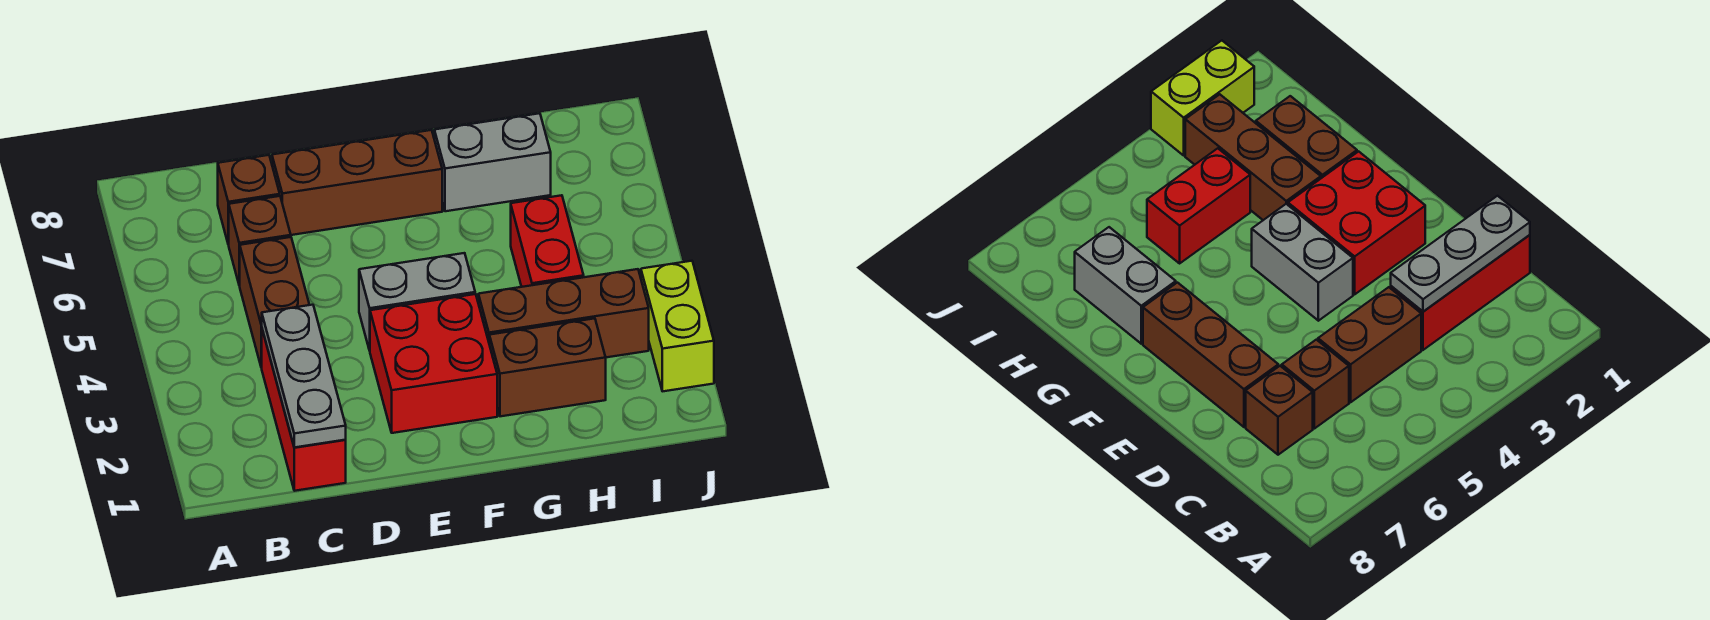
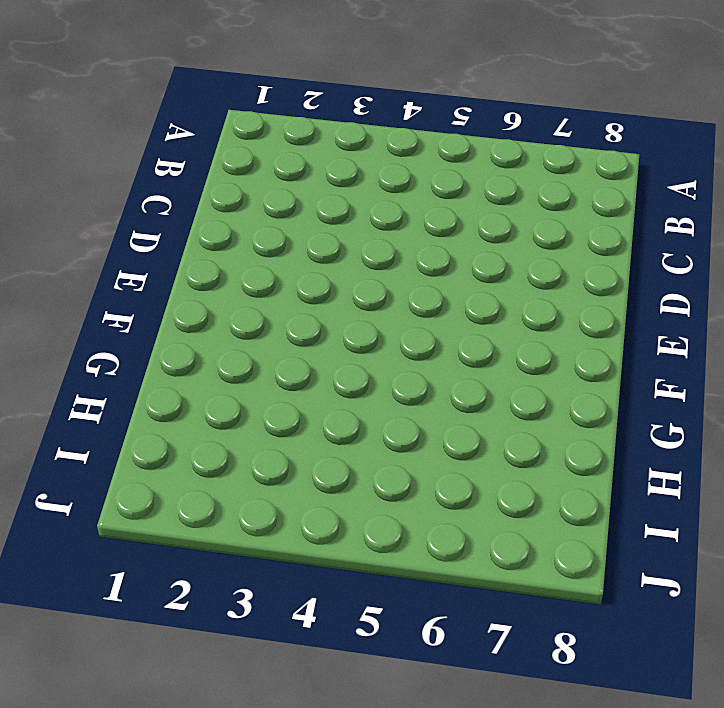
none -> red brick C1:C3 level 1
none -> brown brick C4:C5 level 1
none -> brown brick C6 level 1

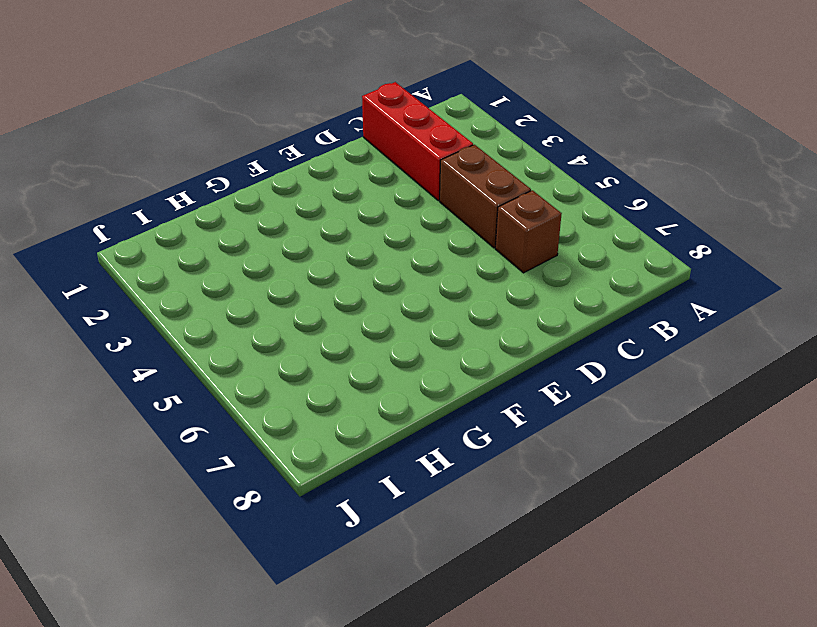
none -> brown brick C7 level 1
none -> brown brick D7:F7 level 1
none -> red brick E2:F3 level 1

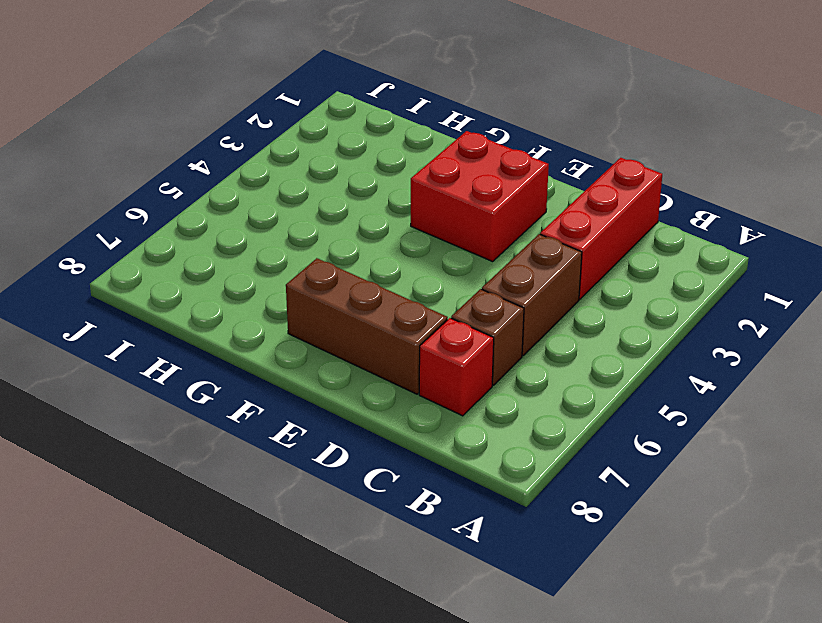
red brick C7 level 1 -> brown brick C7 level 1
none -> grey brick E4:F4 level 1
none -> brown brick G2:H2 level 1
none -> brown brick G3:I3 level 1

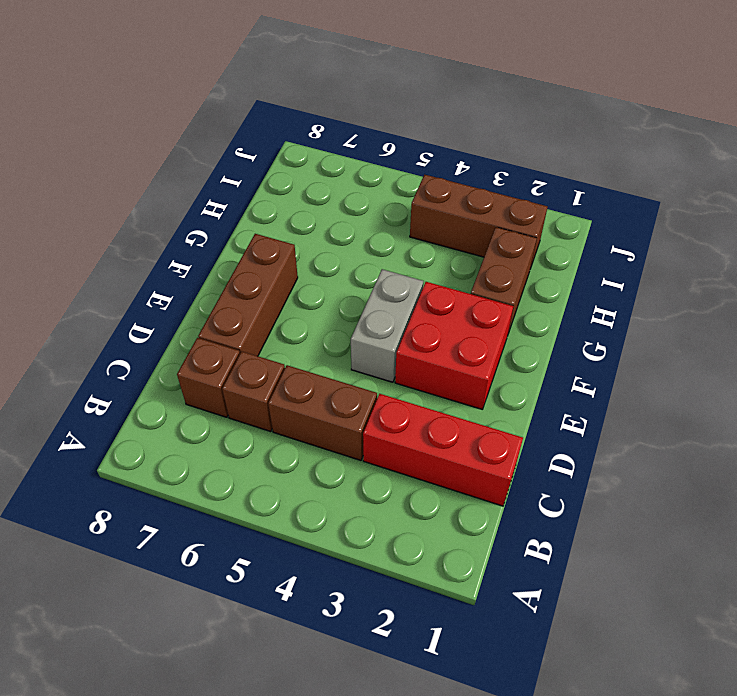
brown brick I2:I4 level 1 -> brown brick G3:I3 level 1
none -> grey brick G7:H7 level 1
none -> red brick H4:H5 level 1
none -> lime brick J2:J3 level 1

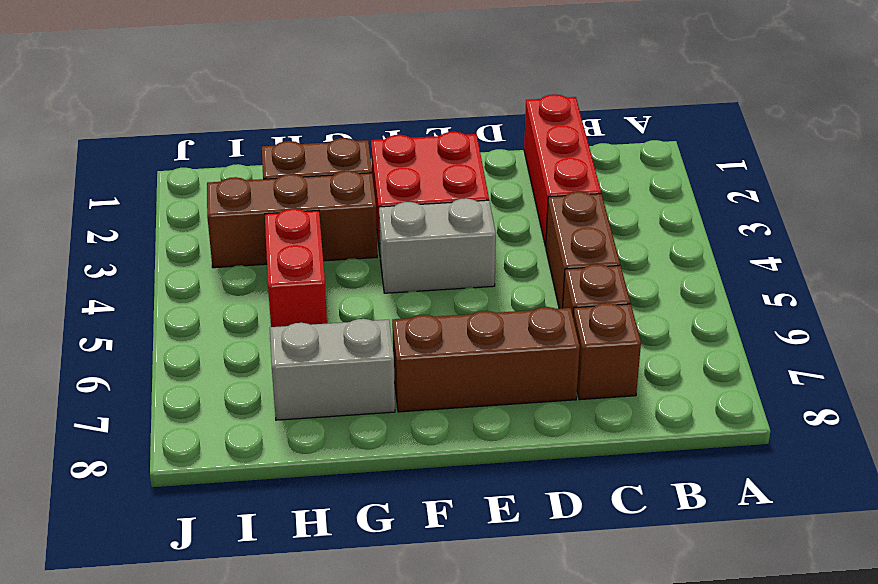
none -> lime brick J2:J3 level 1
none -> grey plate C1:C3 level 2

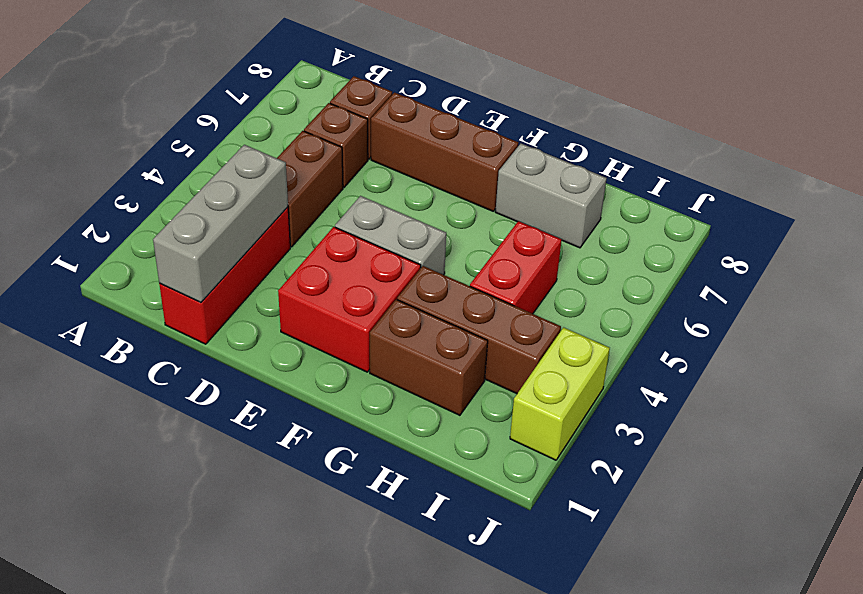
grey brick C1:C3 level 2 -> grey plate C1:C3 level 2

